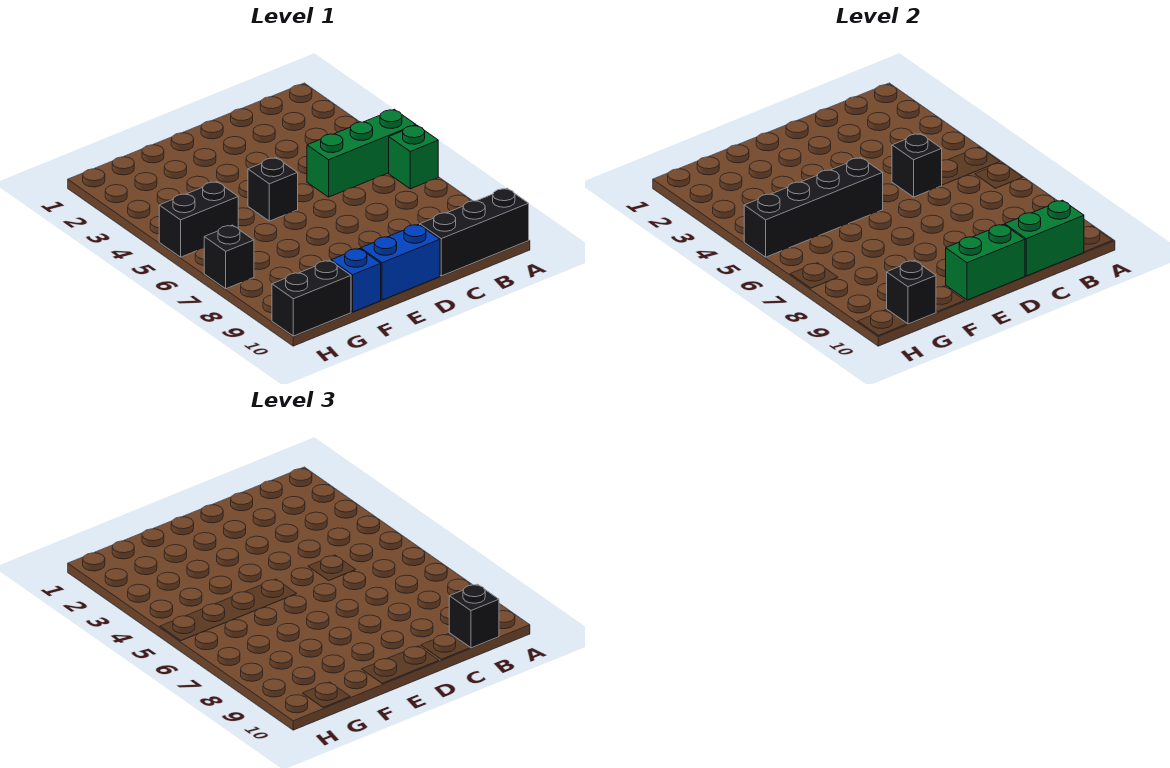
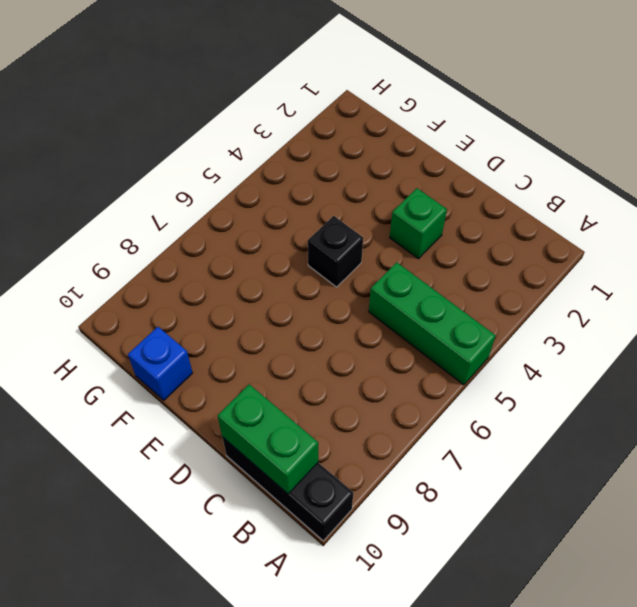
green brick D3 level 1 -> green brick A6 level 1
none -> blue brick D10:E10 level 1
none -> black brick G5:H5 level 1
none -> black brick G10:H10 level 1

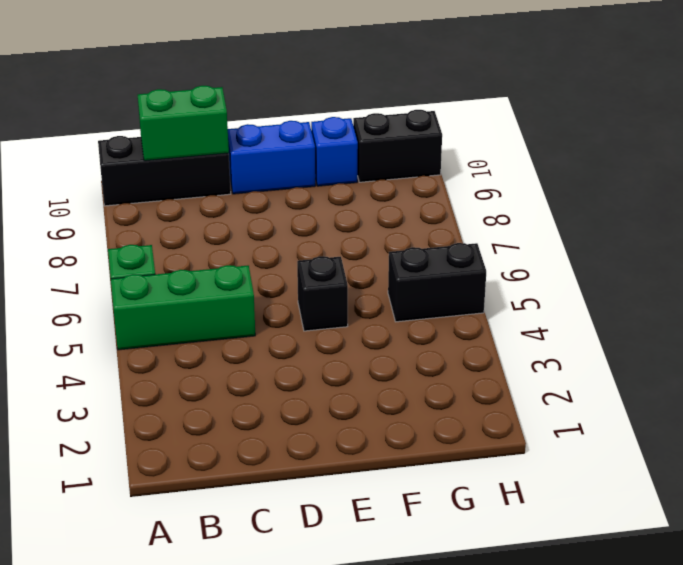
none -> black brick H7 level 1
none -> black brick C5 level 2
none -> green brick D10:E10 level 2

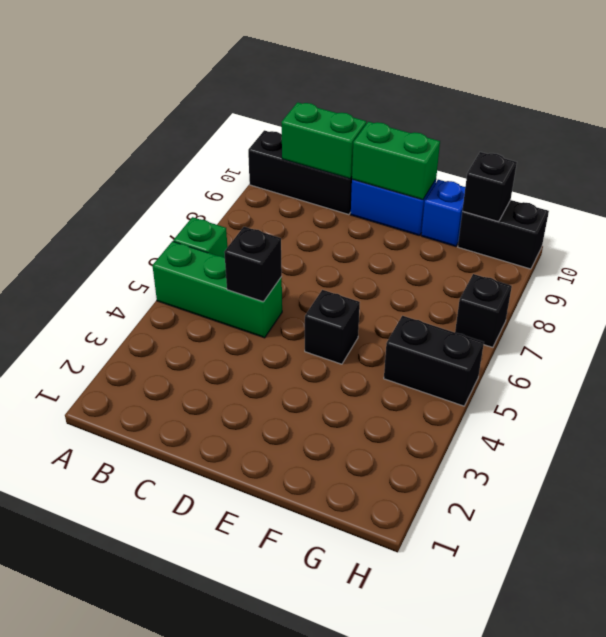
none -> black brick E5:H5 level 2
none -> black brick B10 level 3

